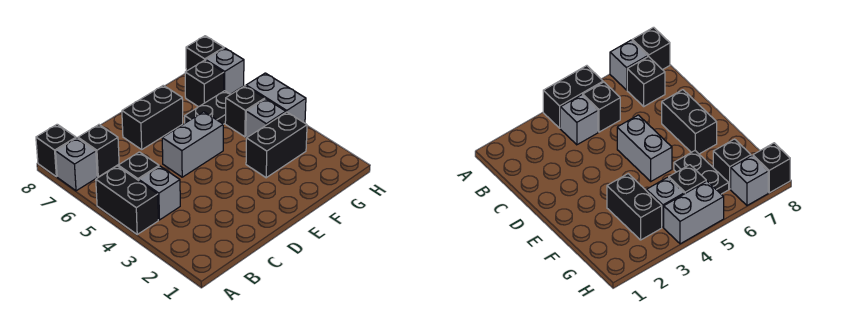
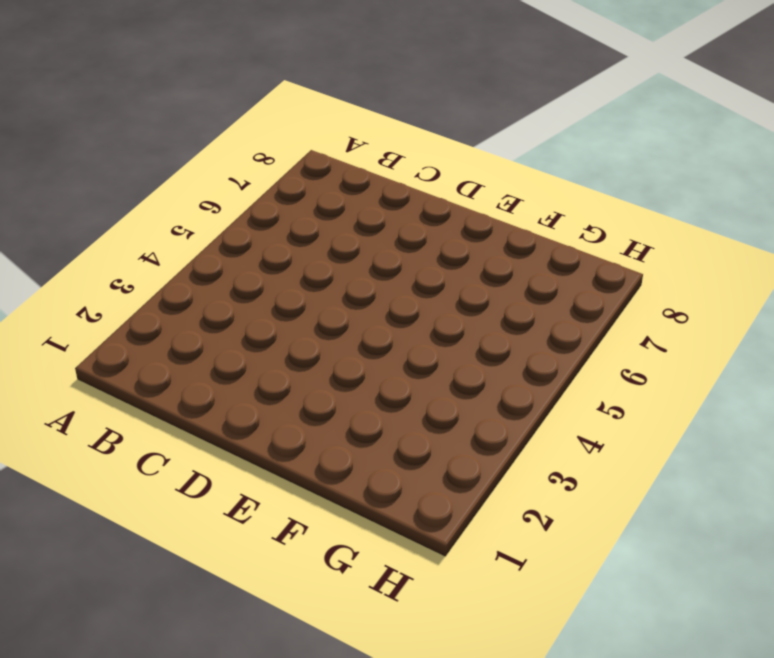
none -> black brick A4:A5 level 1
none -> grey brick A7 level 1
none -> black brick A8 level 1

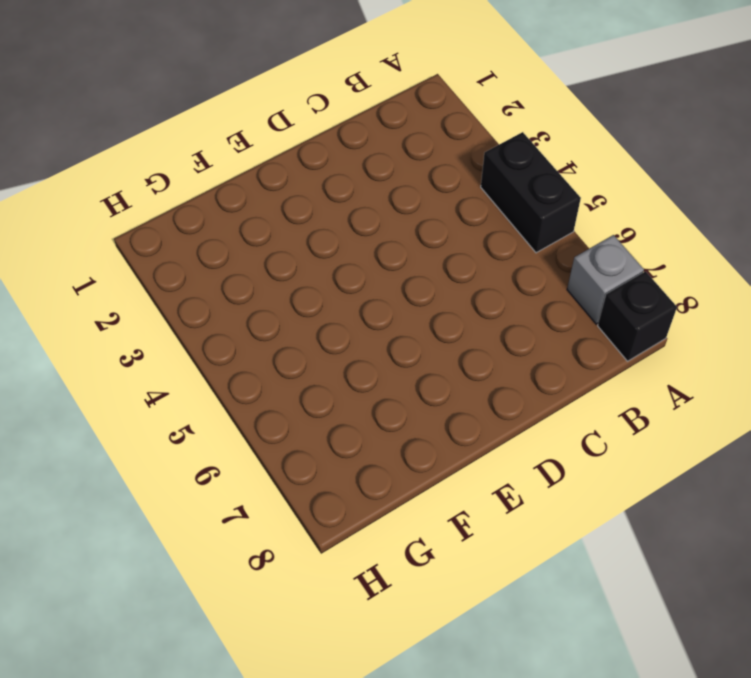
none -> grey brick B4 level 1
none -> black brick B5 level 1
none -> black brick B7 level 1

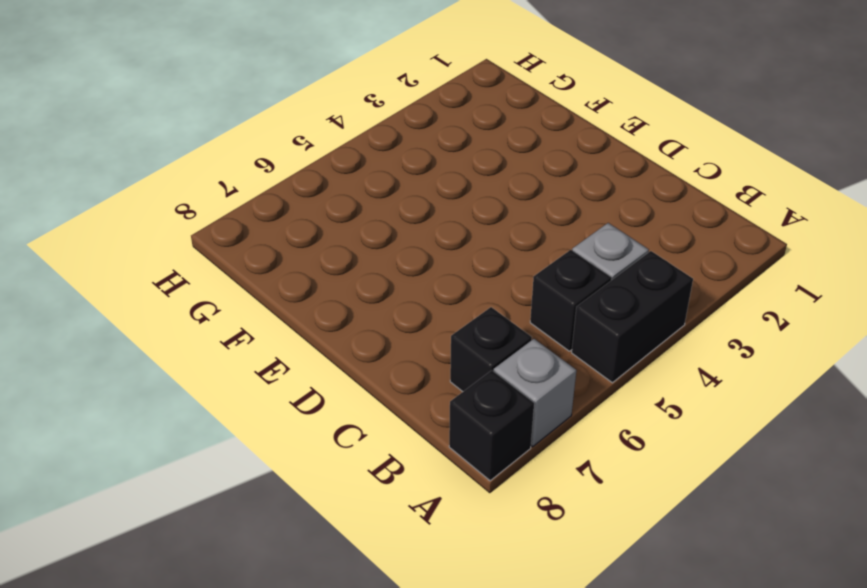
none -> grey brick D5:E5 level 1
none -> black brick D7:E7 level 1
none -> black brick F3:G3 level 1

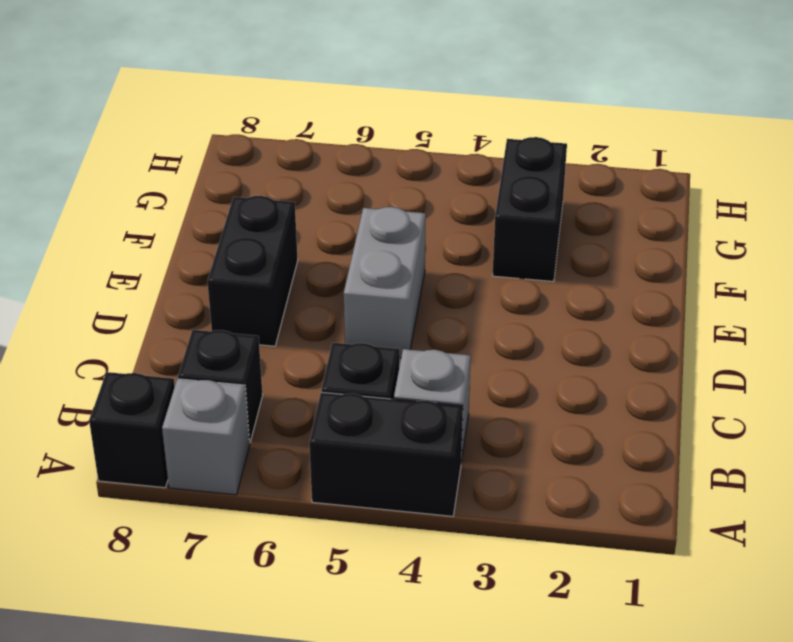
none -> black plate F6:G6 level 1
none -> grey brick G4 level 1
none -> black brick G5 level 1

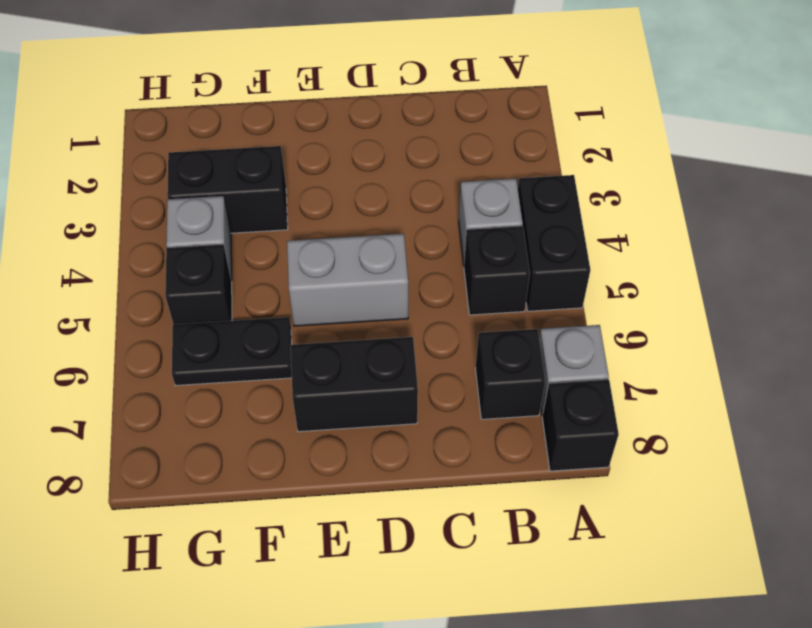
none -> black brick G7 level 1
none -> grey brick H4:H5 level 1
none -> grey brick H7 level 1

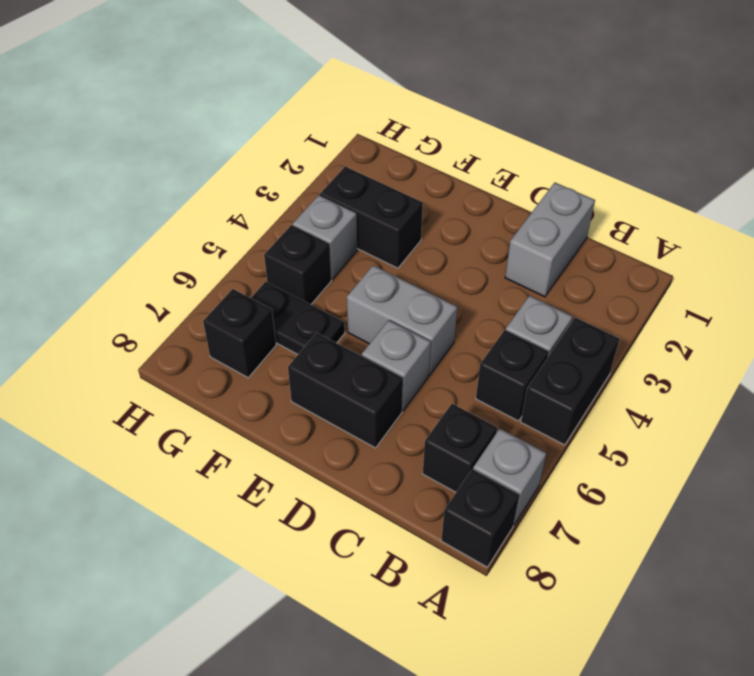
grey brick C1:C2 level 1 -> grey brick H4:H5 level 1
grey brick D6 level 1 -> grey brick H7 level 1
none -> black brick H8 level 1

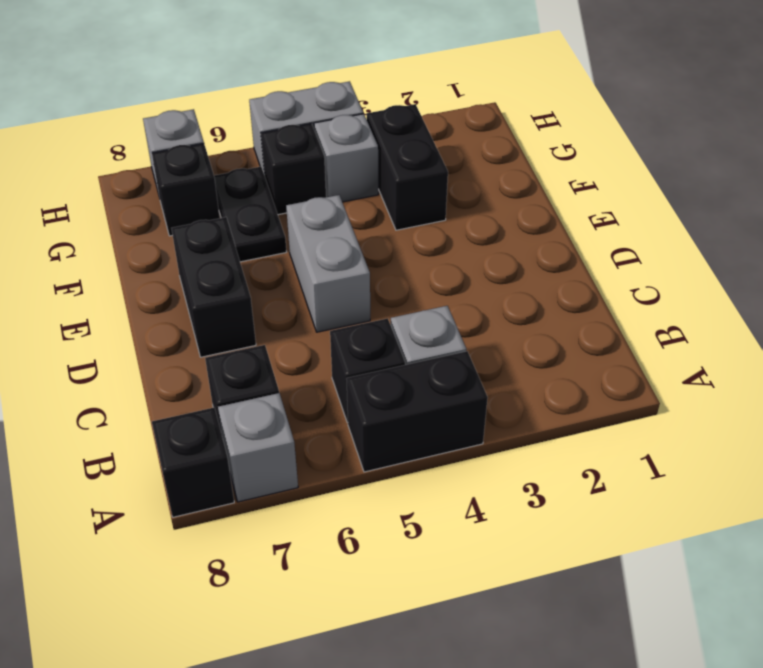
none -> black brick H8 level 1

